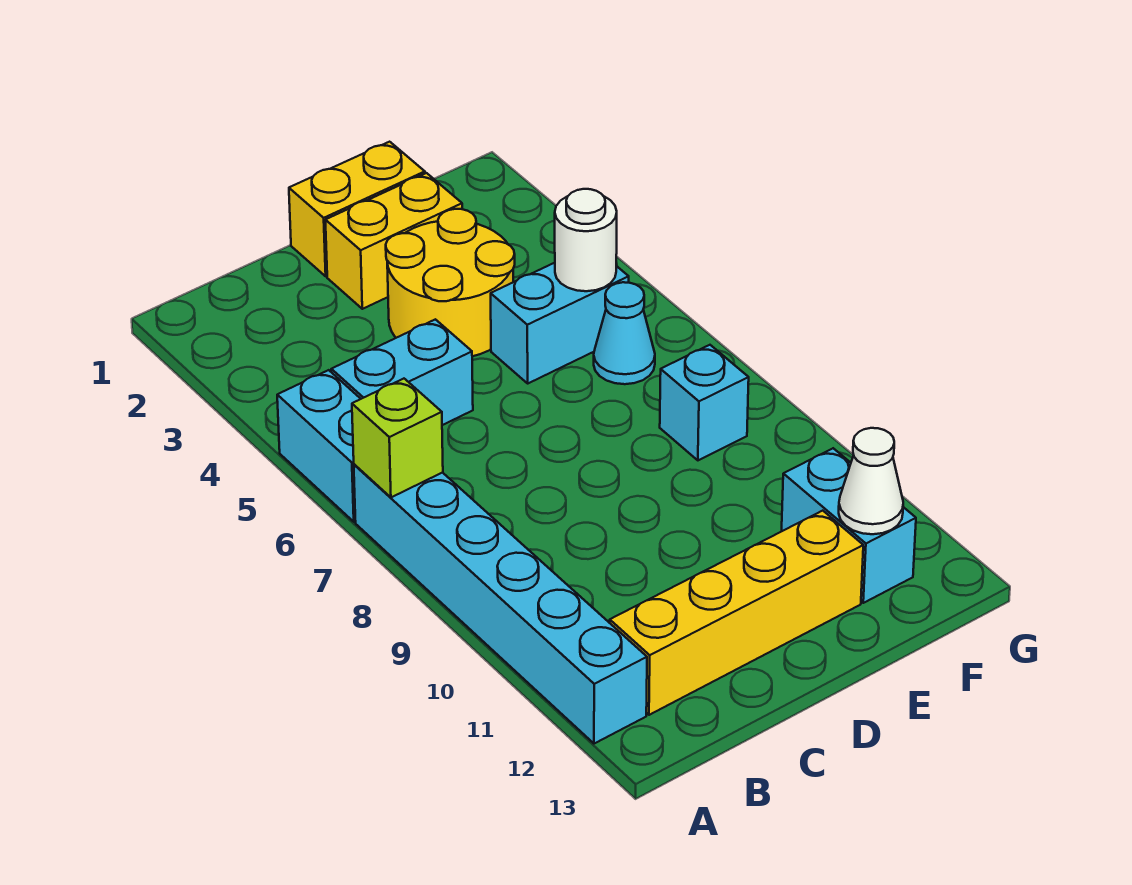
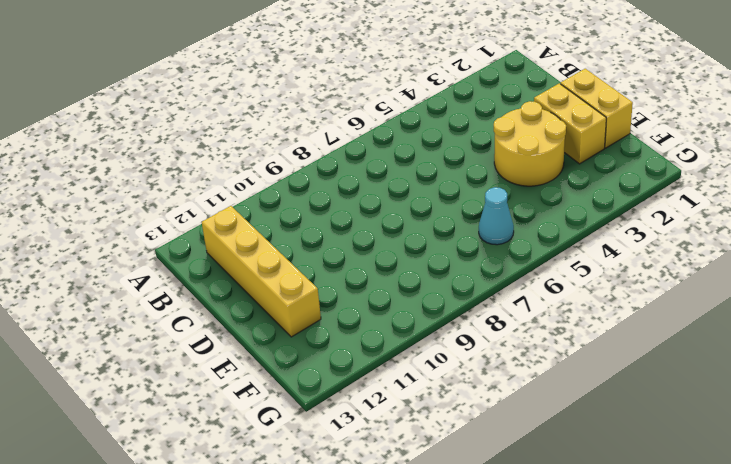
none -> cyan brick A5:A6 level 1
none -> cyan brick A7:A12 level 1
none -> cyan brick B5:C5 level 1

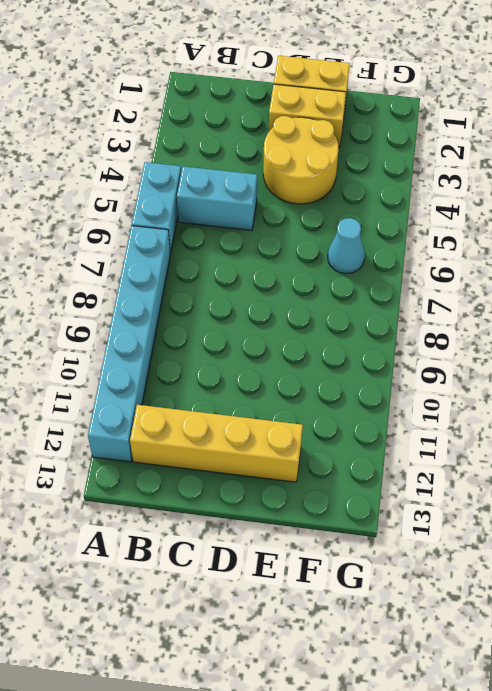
none -> cyan brick E5:F5 level 1
none -> cyan brick F8 level 1
none -> cyan brick F11:F12 level 1

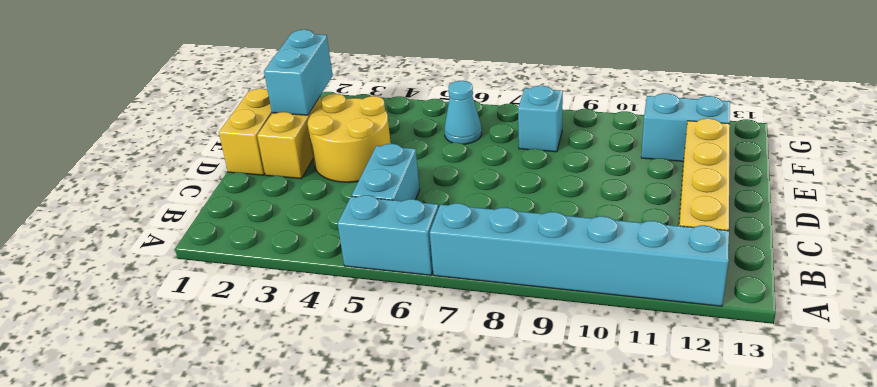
cyan brick E2:F2 level 2 -> cyan brick E5:F5 level 1
none -> lime brick A7 level 2
none -> white round brick F5 level 2
none -> white cone F12 level 2

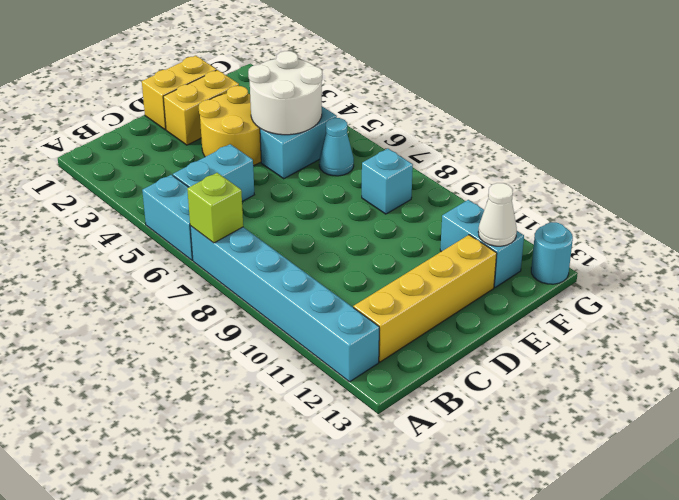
white round brick E4:F5 level 2 -> white round brick F5 level 2
cyan round brick G13 level 1 -> none

